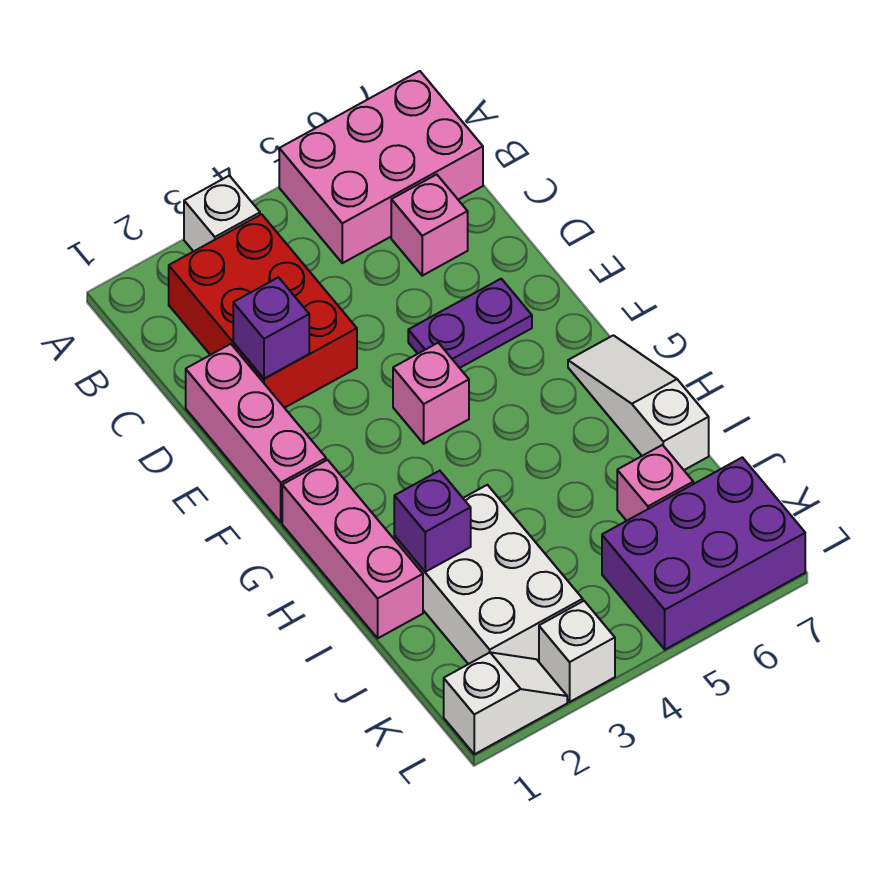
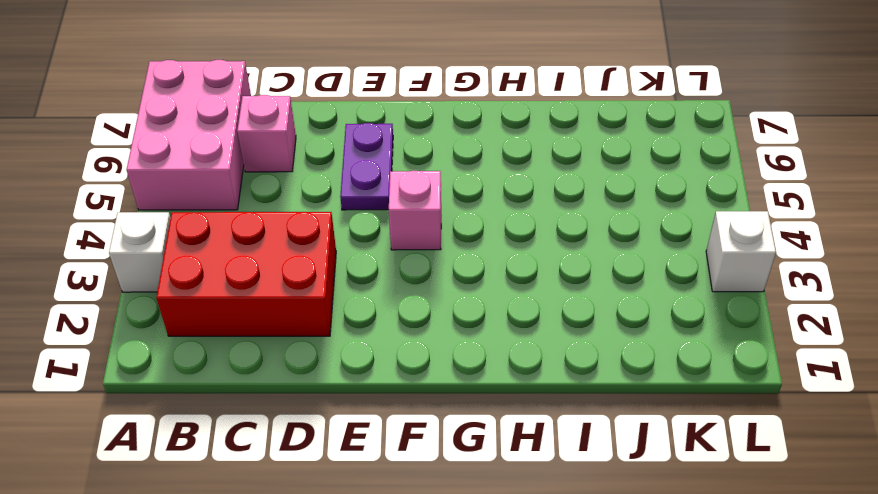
none -> pink brick D1:F1 level 1
none -> pink brick G1:I1 level 1
none -> white slope G7:I7 level 1 top I

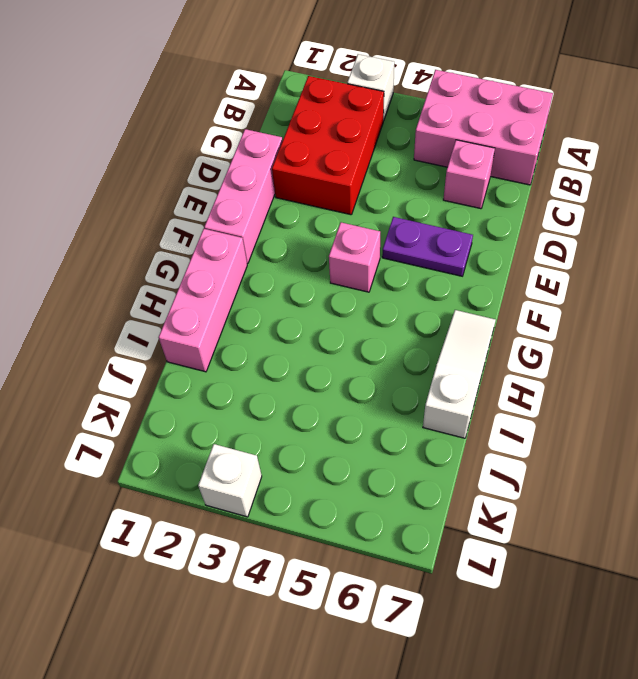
none -> white brick I2:K3 level 1
none -> pink brick J6 level 1
none -> purple brick K5:L7 level 1

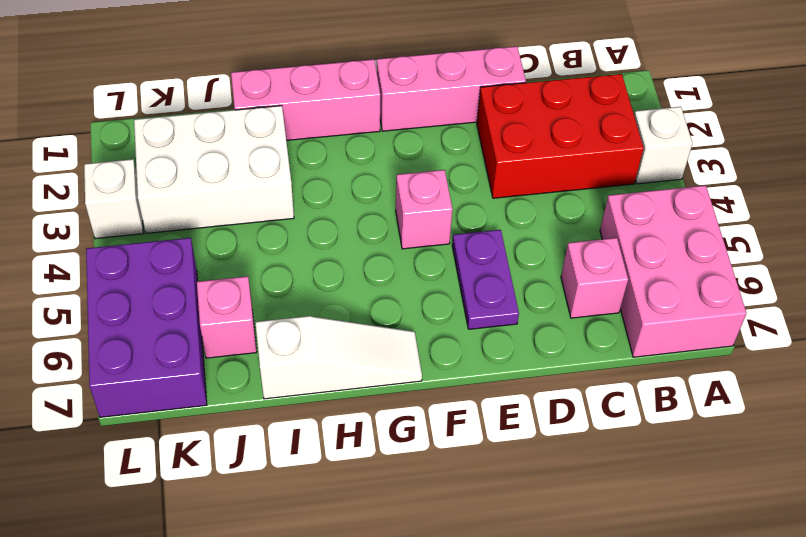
none -> white slope L1:L2 level 1 top 1
none -> purple brick D2 level 2
none -> purple brick I2 level 2

